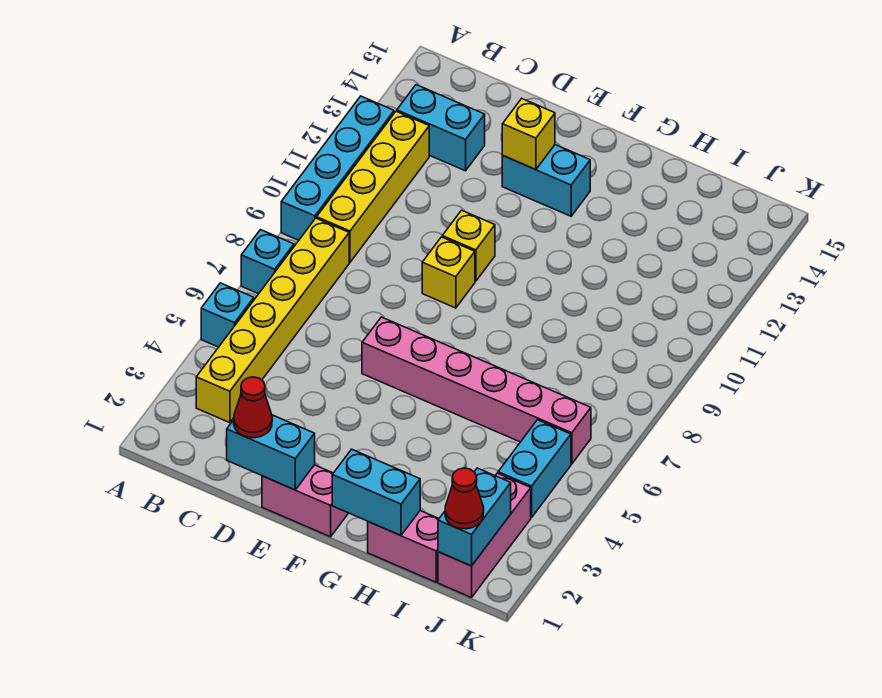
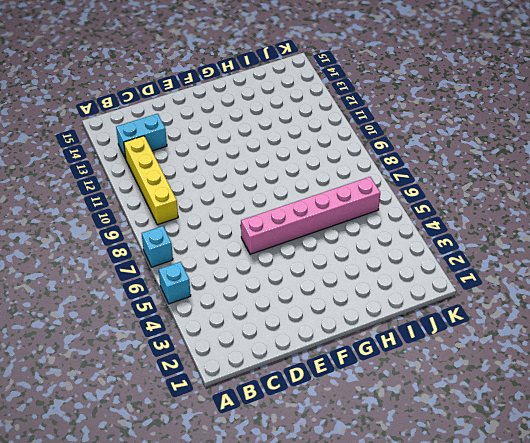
none -> cyan brick A9:A12 level 1
none -> yellow brick B3:B8 level 1
none -> pink brick E1:F1 level 1

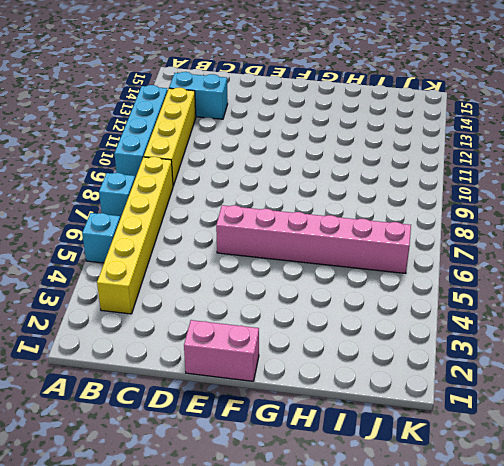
none -> yellow brick E9 level 1
none -> yellow brick E10 level 1
none -> cyan brick E13:F13 level 1

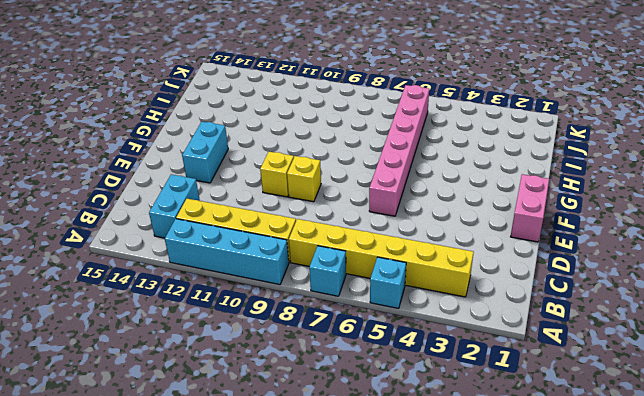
none -> pink brick H1:I1 level 1
none -> pink brick J1:J3 level 1
none -> cyan brick J4:J5 level 1

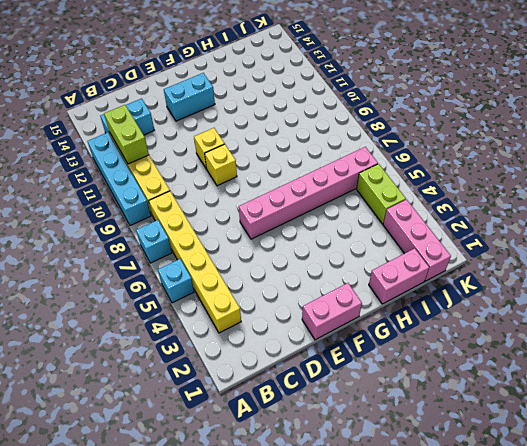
lime brick B11:B12 level 2 -> none
lime brick J4:J5 level 1 -> cyan brick J4:J5 level 1
none -> cyan brick D1:E1 level 2
none -> yellow brick E13 level 2
none -> cyan brick G1:H1 level 2

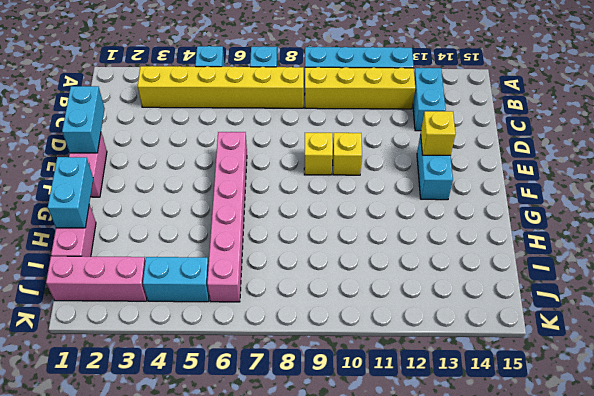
none -> cyan brick J1:J2 level 2
none -> red cone D1 level 3
none -> red cone J1 level 3

